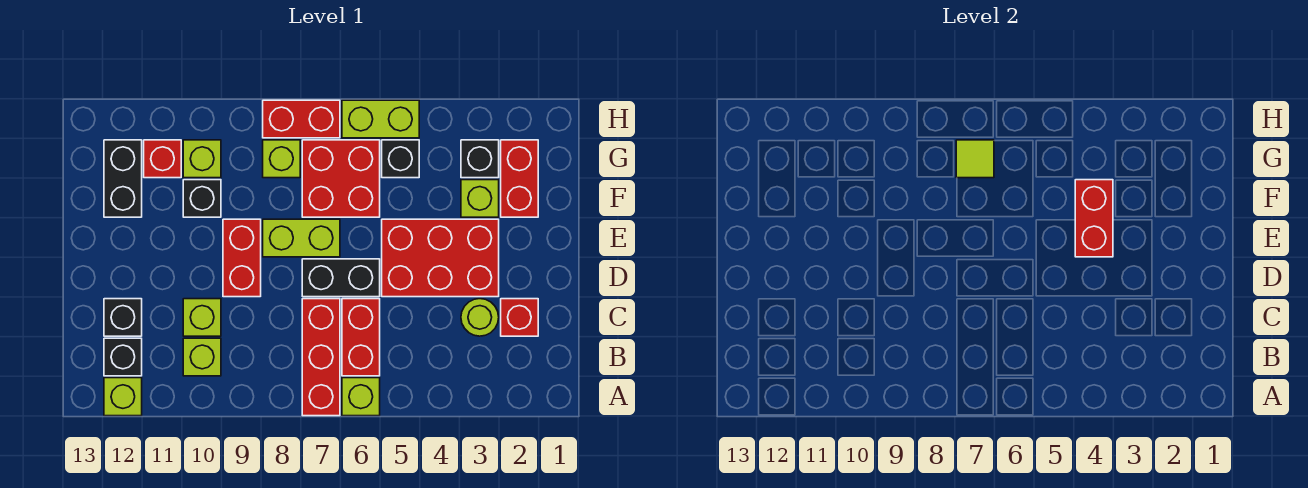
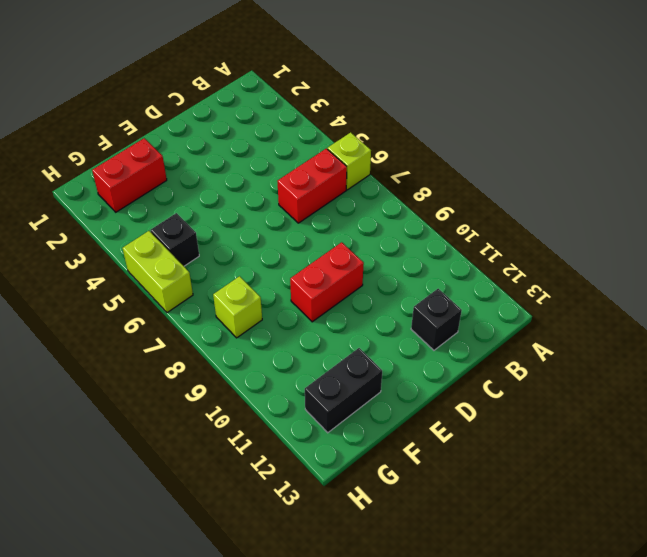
none -> red brick A7:C7 level 1
none -> lime brick A12 level 1
none -> lime brick B10 level 1

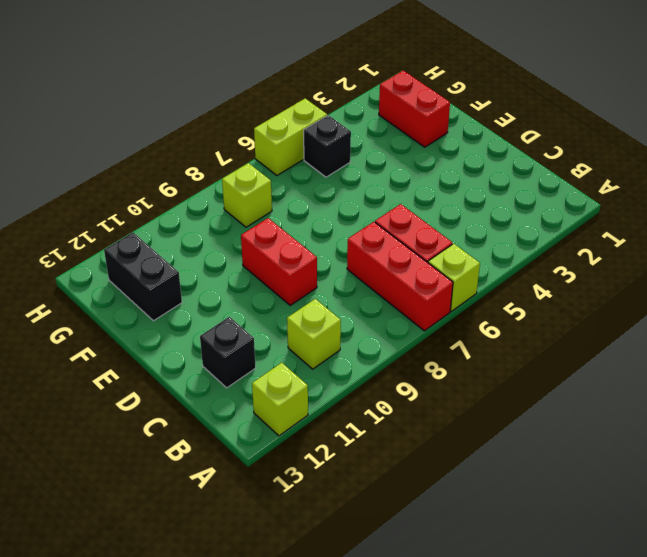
none -> black brick B12 level 1
none -> red brick C2 level 1
none -> lime round brick C3 level 1

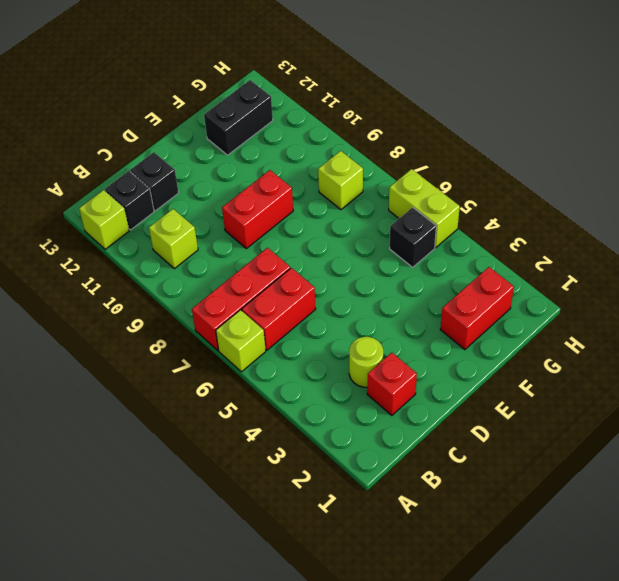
none -> lime brick C10 level 1
none -> red brick D3:E5 level 1
none -> black brick D6:D7 level 1

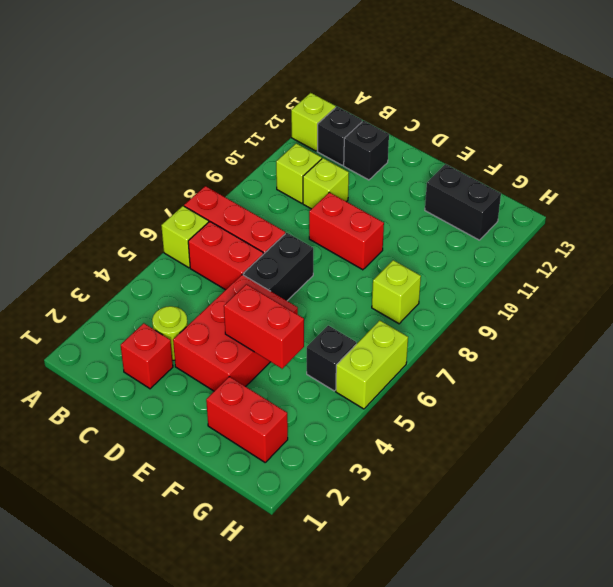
none -> lime brick E7:E8 level 1
none -> lime brick F3 level 1
none -> red brick F6:G7 level 1

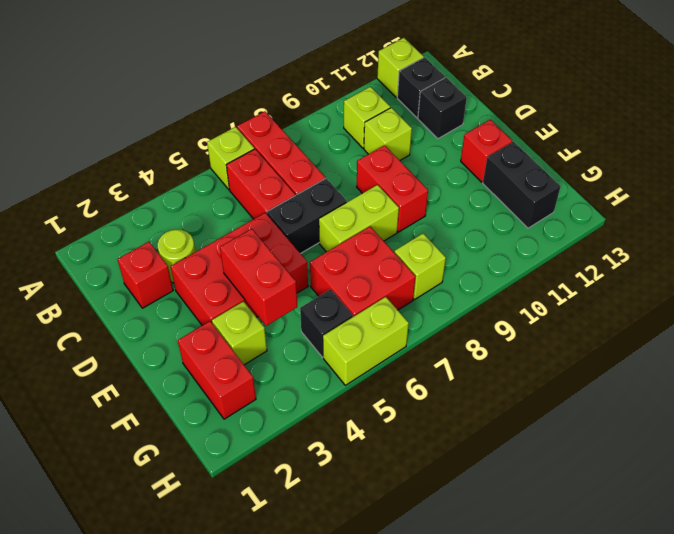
red brick E12 level 1 -> red brick G11 level 1
none -> black brick F10 level 1
none -> black brick G3 level 1
none -> lime brick G10 level 1

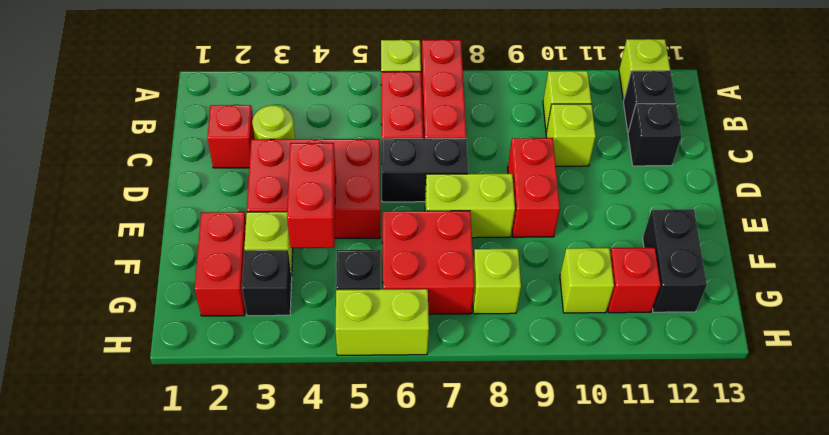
none -> black brick F10 level 1
none -> red brick H7:H8 level 1
none -> lime tile G7 level 2

